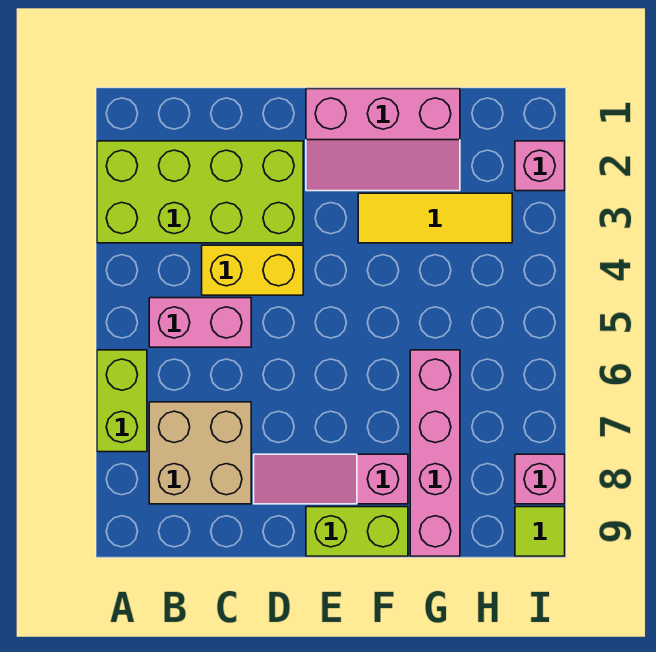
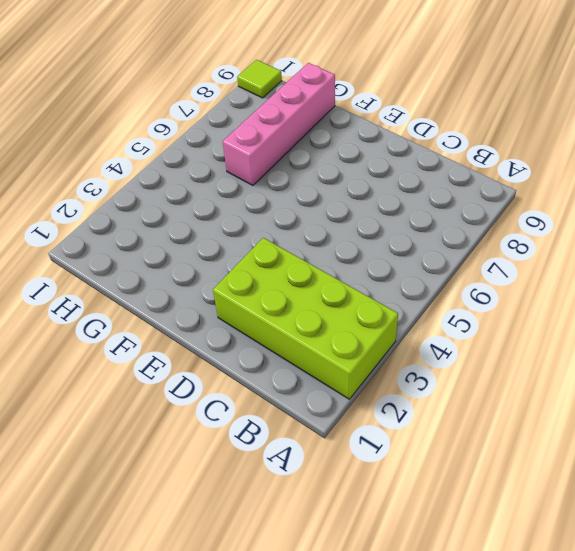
none -> lime brick A6:A7 level 1
none -> pink brick B5:C5 level 1
none -> tan brick B7:C8 level 1

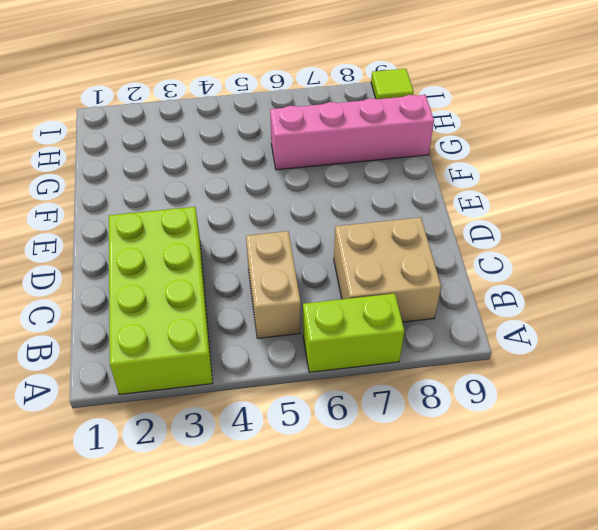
tan brick B5:C5 level 1 -> pink brick B5:C5 level 1
none -> yellow brick C4:D4 level 1
none -> pink slope D8:F8 level 1 top F
none -> pink slope E1:G2 level 1 top 1

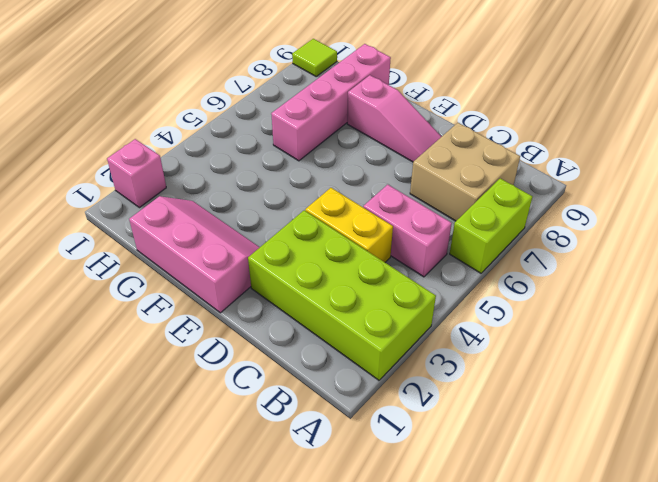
none -> lime brick E9:F9 level 1
none -> yellow tile F3:H3 level 1
none -> pink brick I8 level 1

